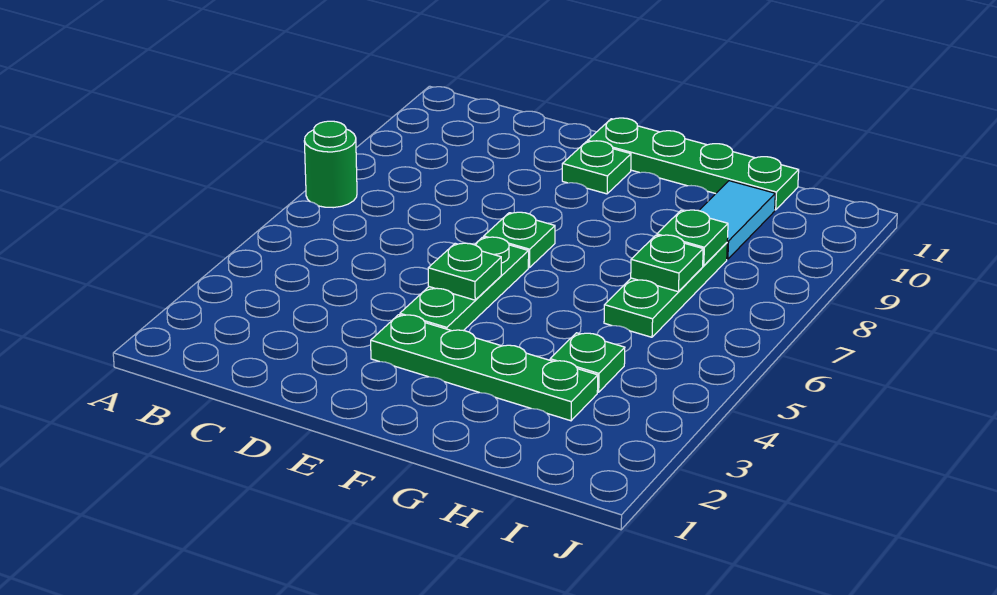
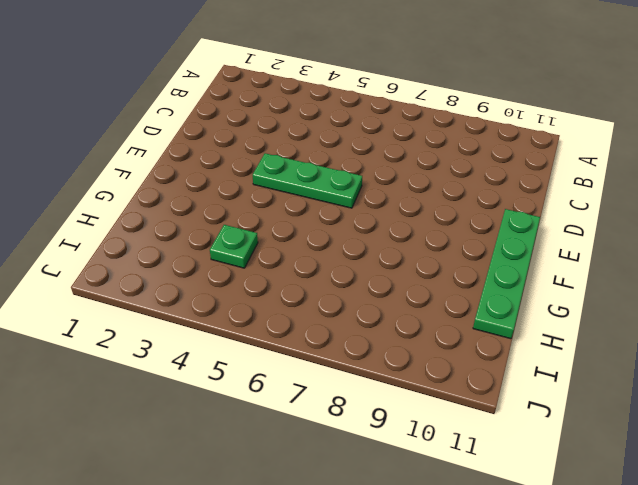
none -> green round brick A7 level 1
none -> green plate E3:H3 level 1
none -> green plate E7 level 1

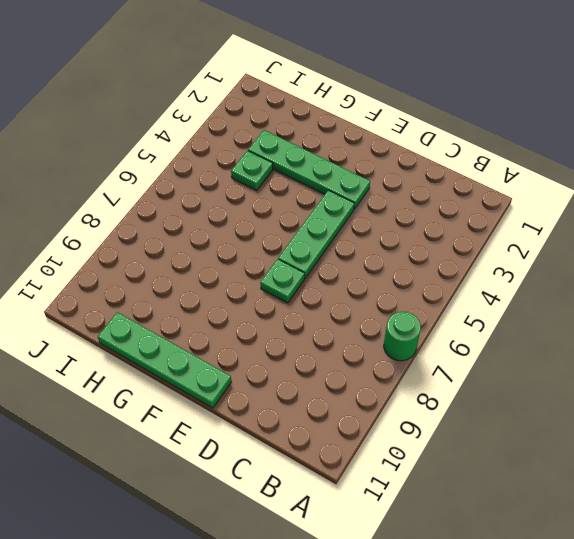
none -> green plate E10 level 1
none -> green plate H6:H8 level 1
none -> cyan tile H9:H10 level 1

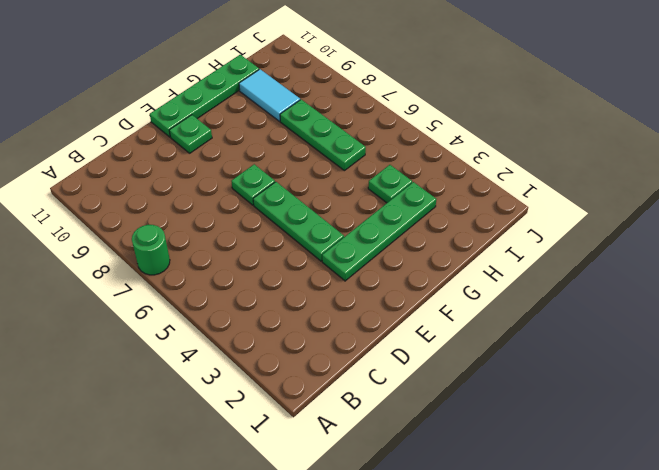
none -> green plate E5 level 2
none -> green plate H7 level 2
none -> green plate H8 level 2

